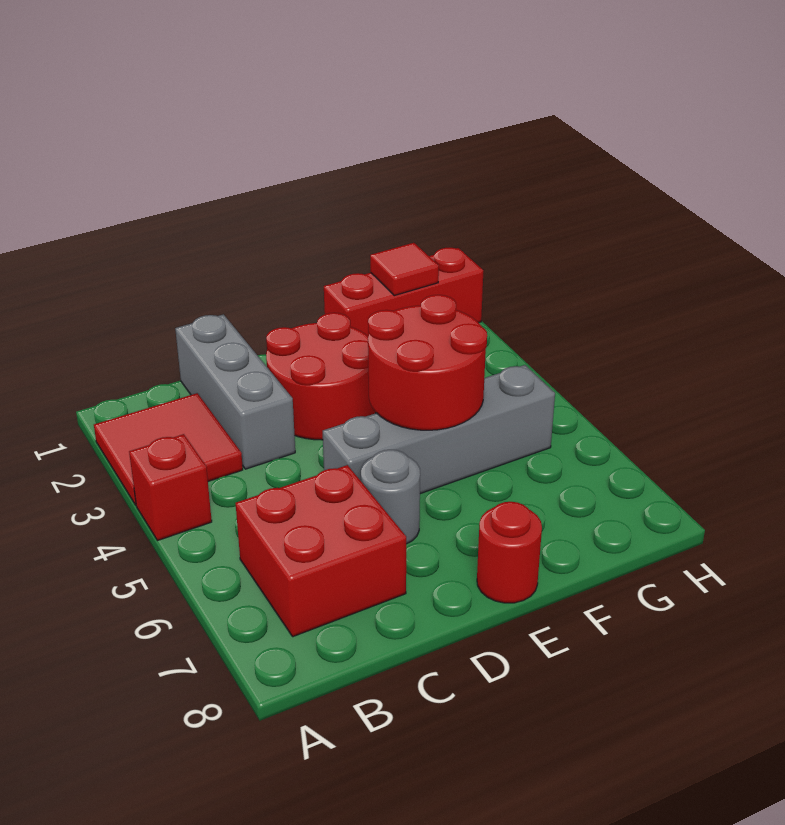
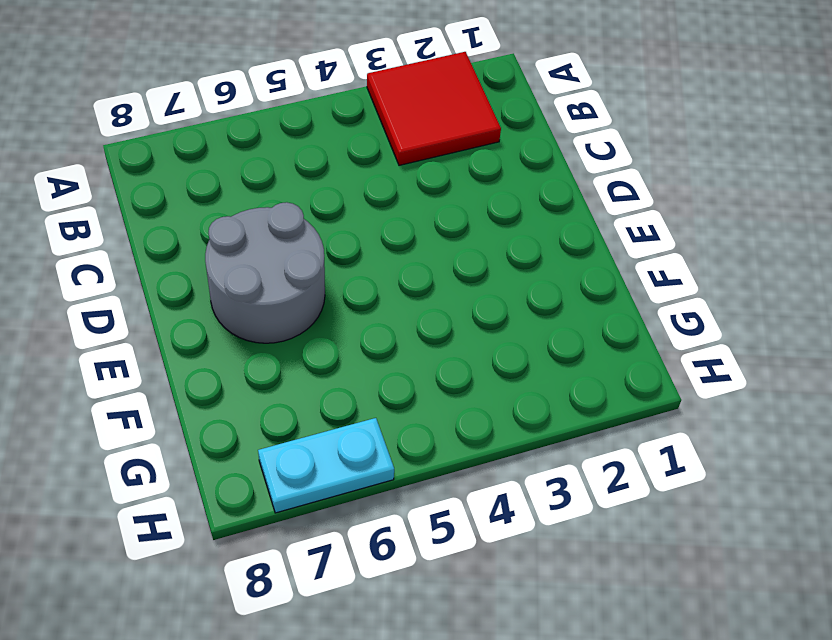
grey round brick D6:E7 level 1 -> grey round brick D6 level 1
cyan plate H6:H7 level 1 -> none
none -> red brick A4 level 1
none -> red brick B6:C7 level 1

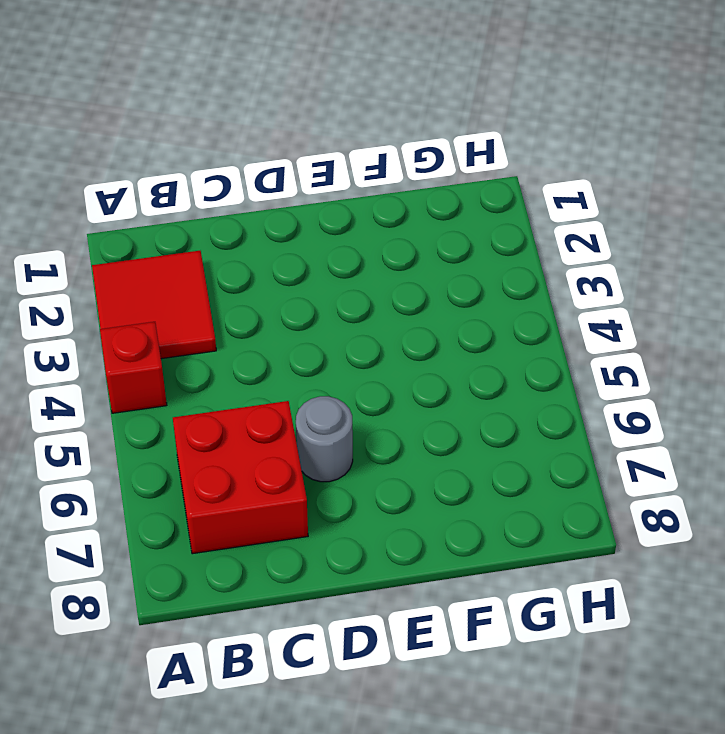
none -> grey brick C1:C3 level 1
none -> red round brick D2:E3 level 1

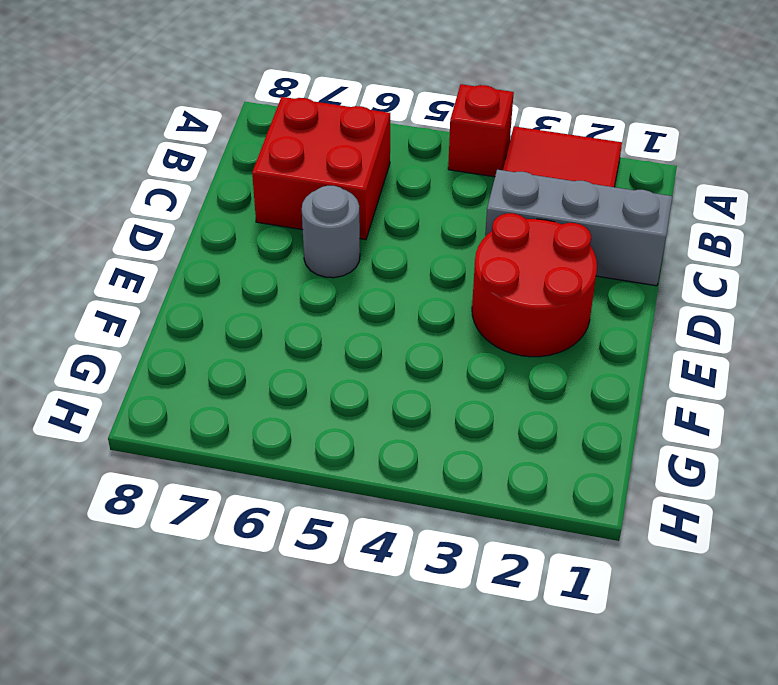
none -> grey brick D5:G5 level 1
none -> red round brick E8 level 1

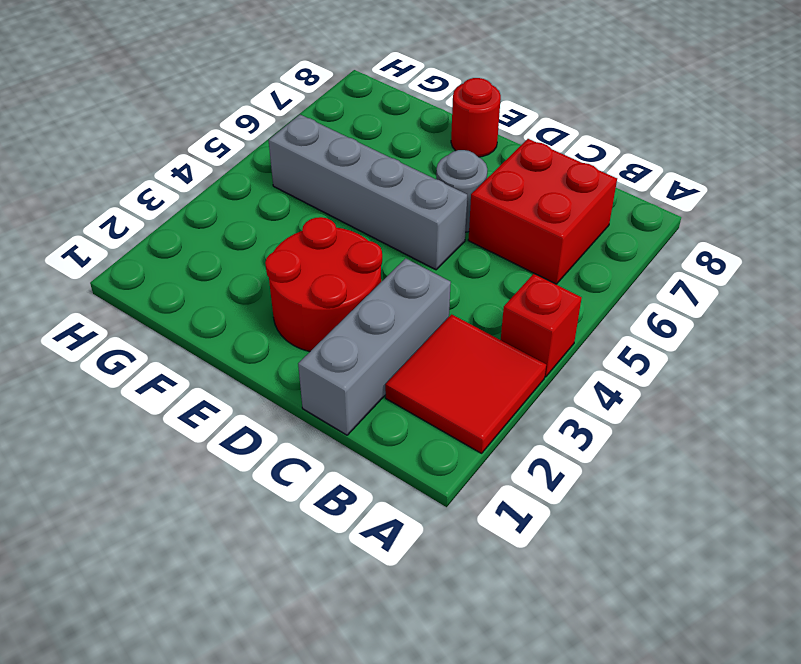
none -> red brick F1:H1 level 1
none -> red round brick E4:F5 level 2

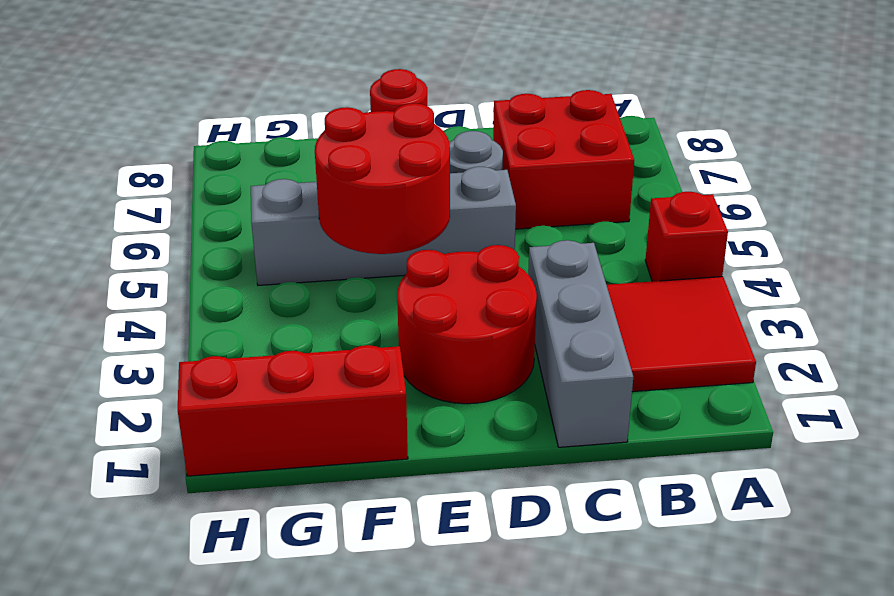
none -> red tile G1 level 2

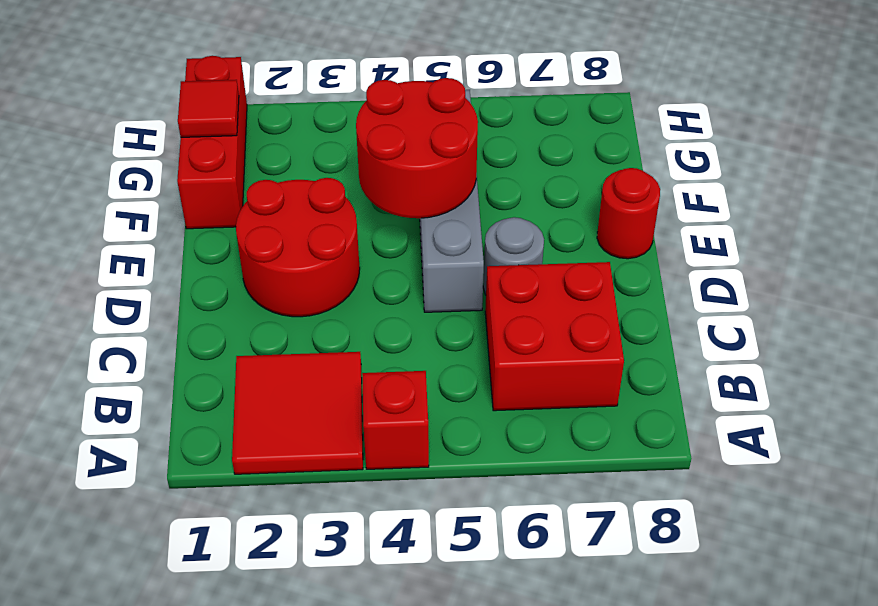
none -> grey brick C1:C3 level 1

